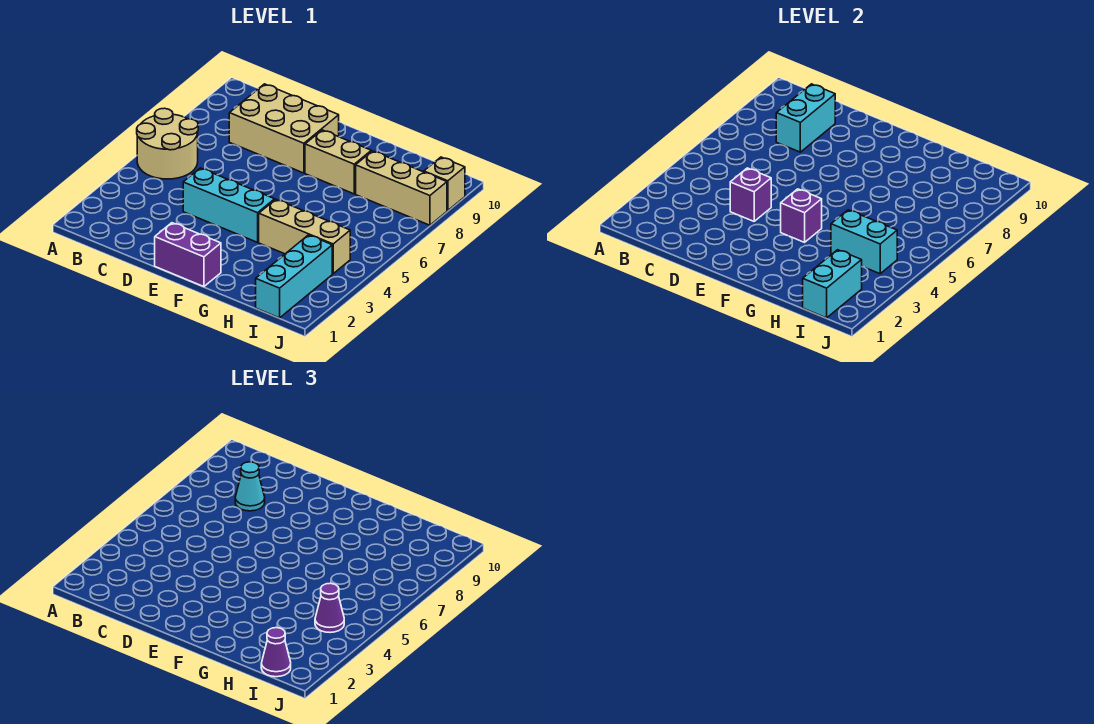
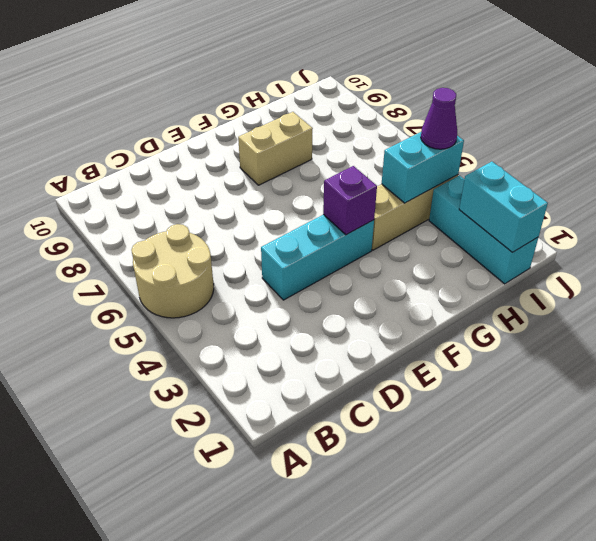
none -> tan brick C8:E9 level 1
none -> purple brick E1:F1 level 1
none -> tan brick H8:J8 level 1

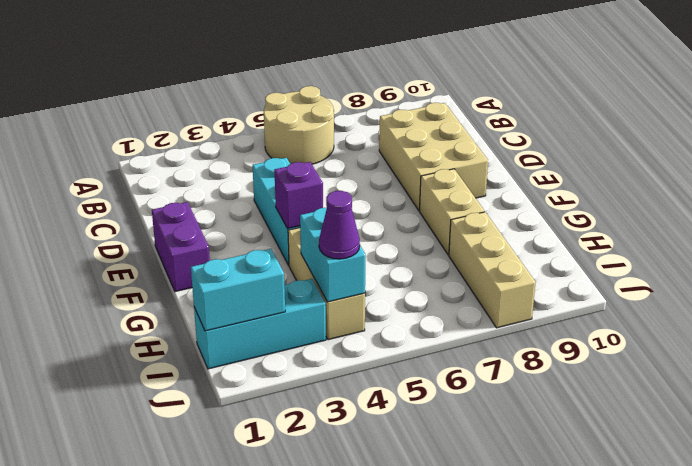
none -> tan brick J9 level 1
none -> cyan brick C8:C9 level 2
none -> purple brick D4 level 2

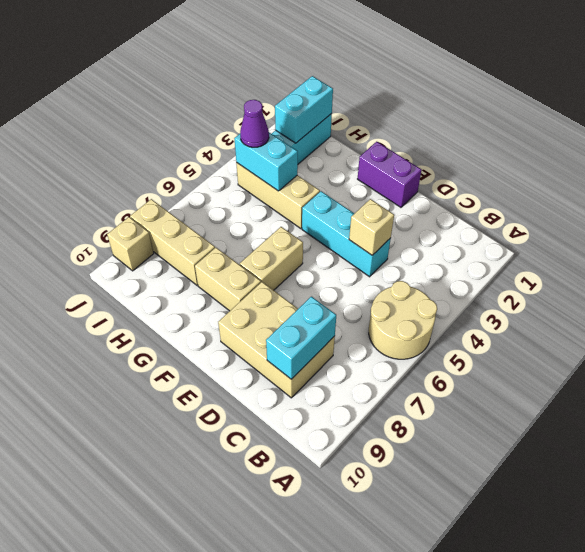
tan brick D4 level 2 -> purple brick D4 level 2
tan brick F6:F7 level 1 -> none
none -> purple brick F4 level 2
none -> cyan cone C8 level 3
none -> purple cone I1 level 3

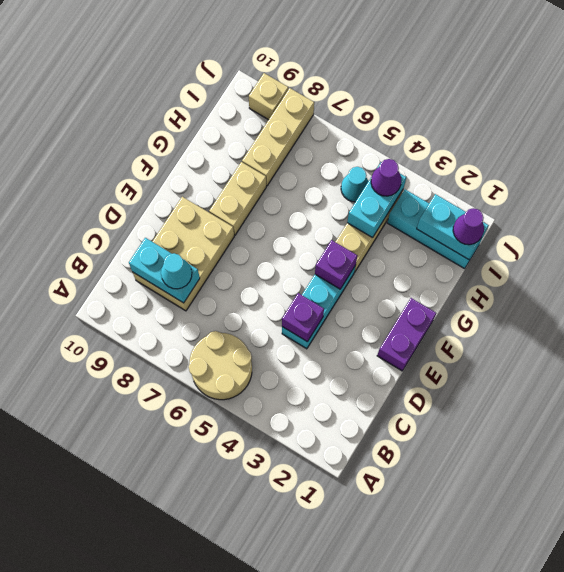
cyan cone I5 level 1 -> none

